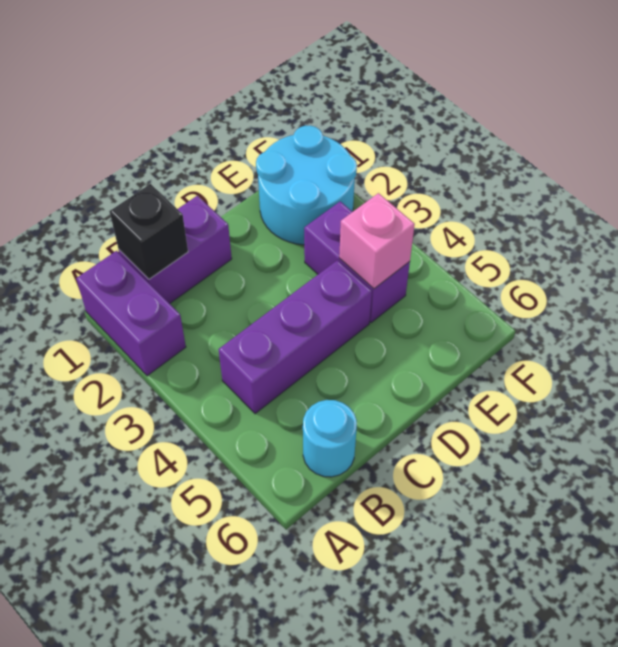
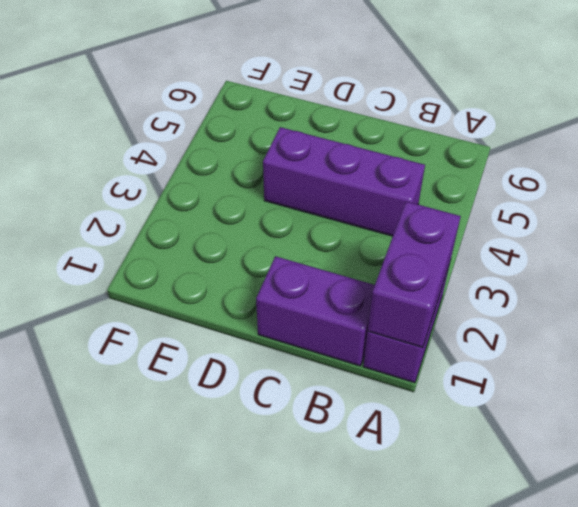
purple brick A1:A2 level 2 -> purple brick E3:E4 level 1
none -> cyan round brick B6 level 1
none -> cyan round brick E1:F2 level 1

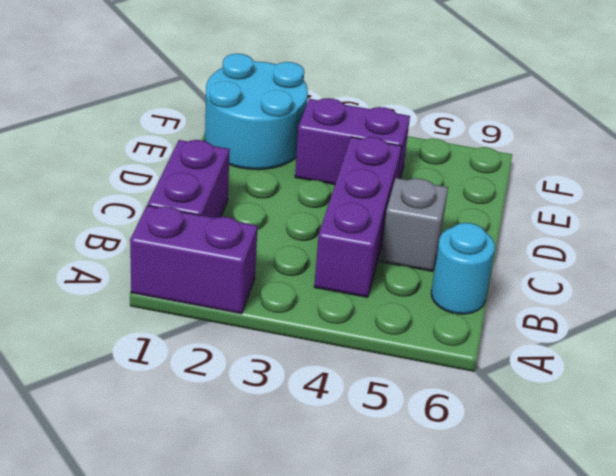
grey brick C5 level 1 -> none
none -> black brick B1 level 2
none -> pink brick E4 level 2

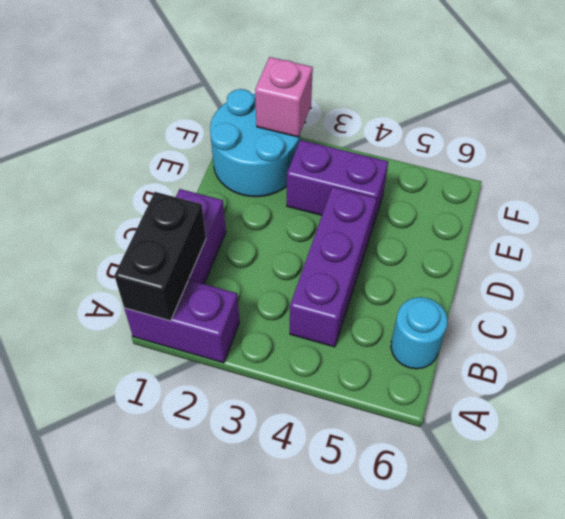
black brick A1:B1 level 2 -> black brick B1 level 2
pink brick F2 level 2 -> pink brick E4 level 2

